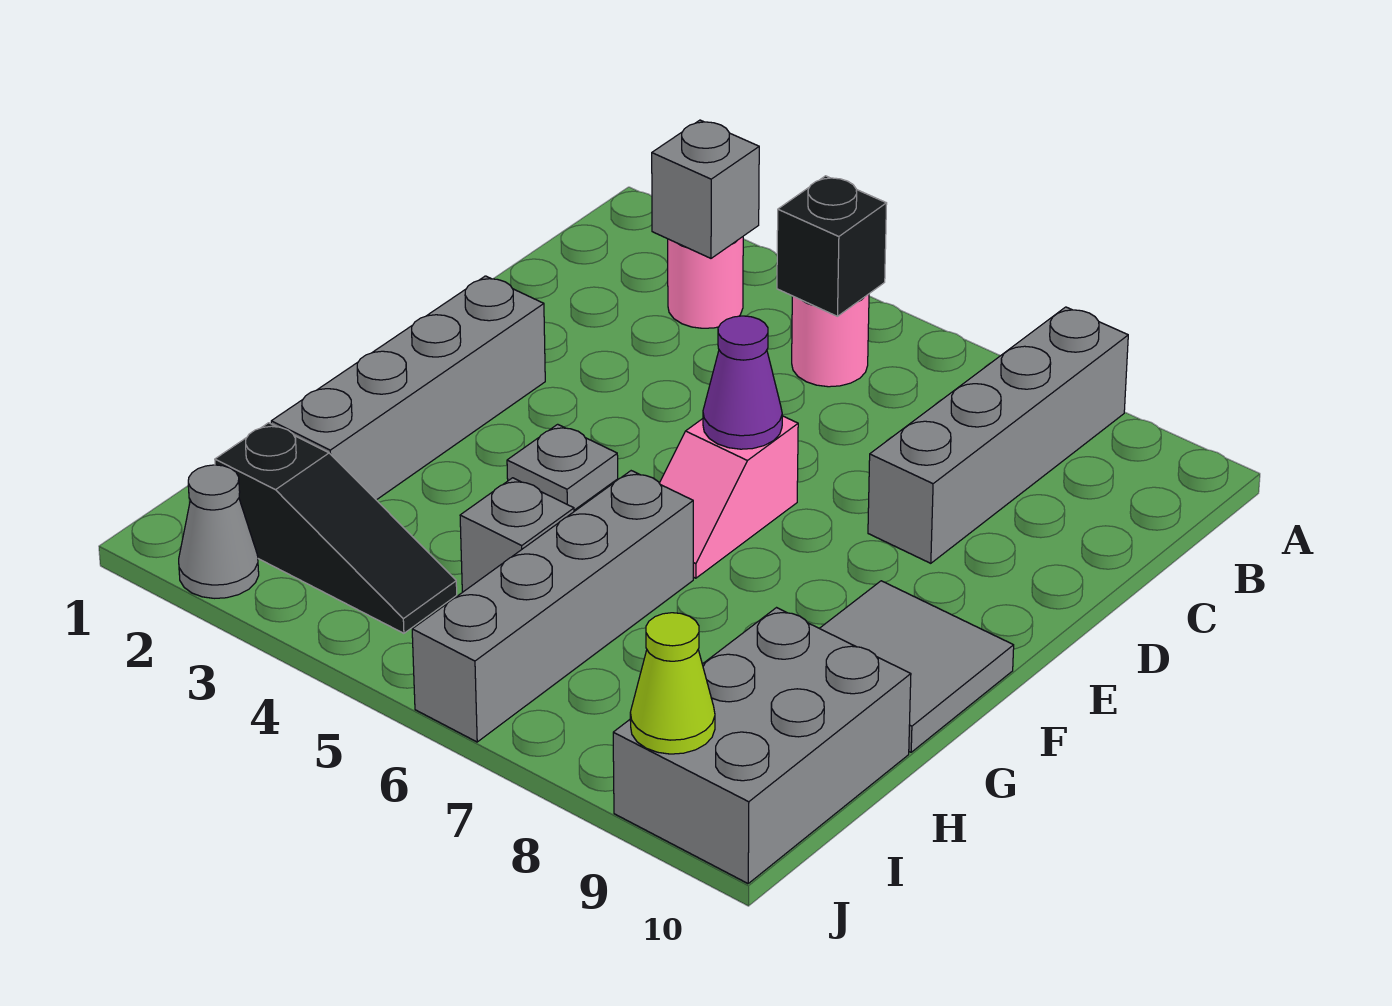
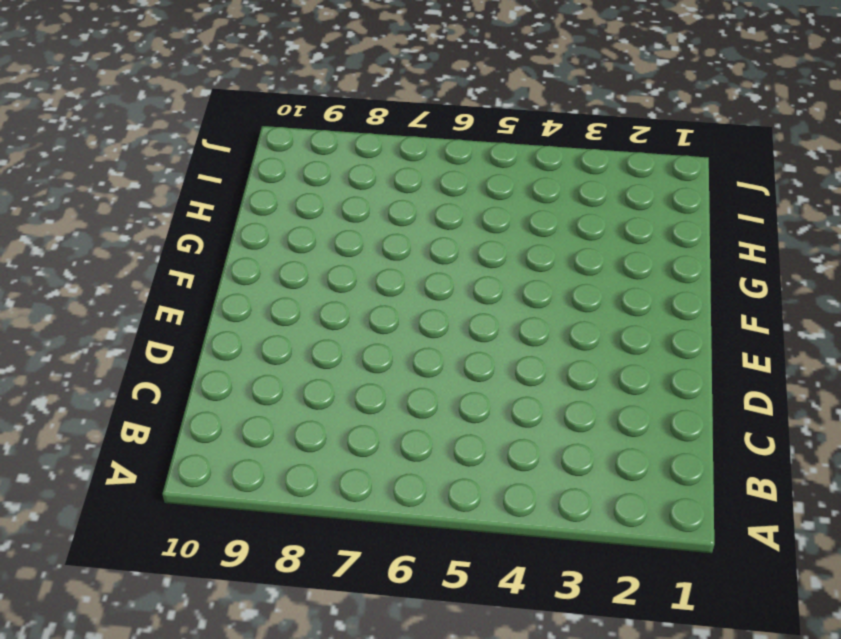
none -> grey brick A8:D8 level 1
none -> pink round brick B3 level 1
none -> pink round brick B5 level 1

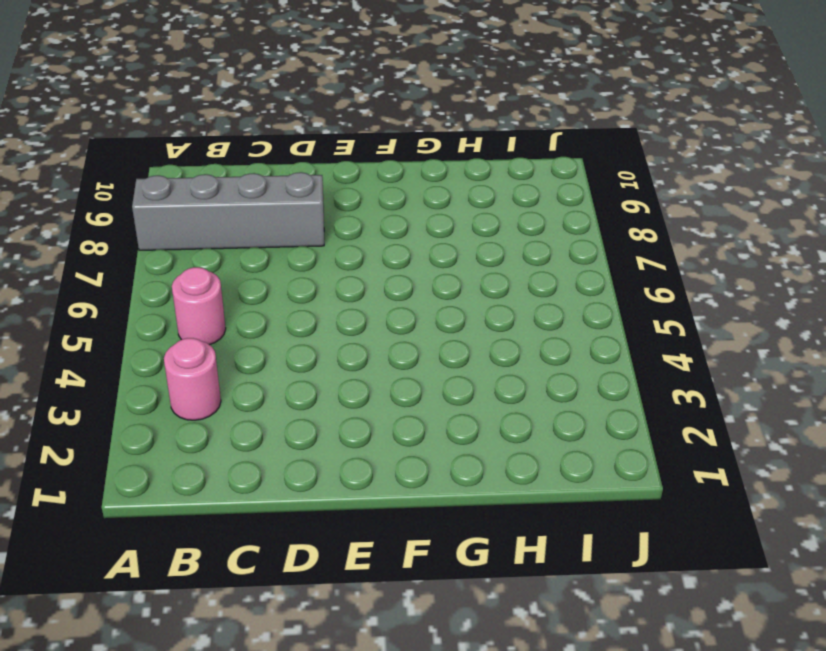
none -> grey brick E2:H2 level 1
none -> pink slope E6:F6 level 1 top E
none -> grey plate F4 level 1

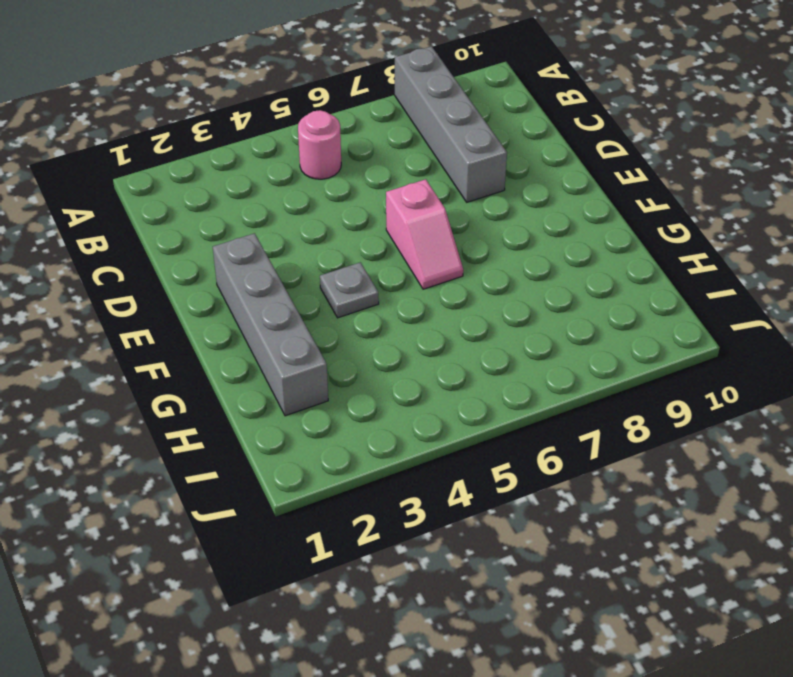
none -> pink round brick B3 level 1
none -> grey tile F9:G10 level 1
none -> grey brick G6:J6 level 1

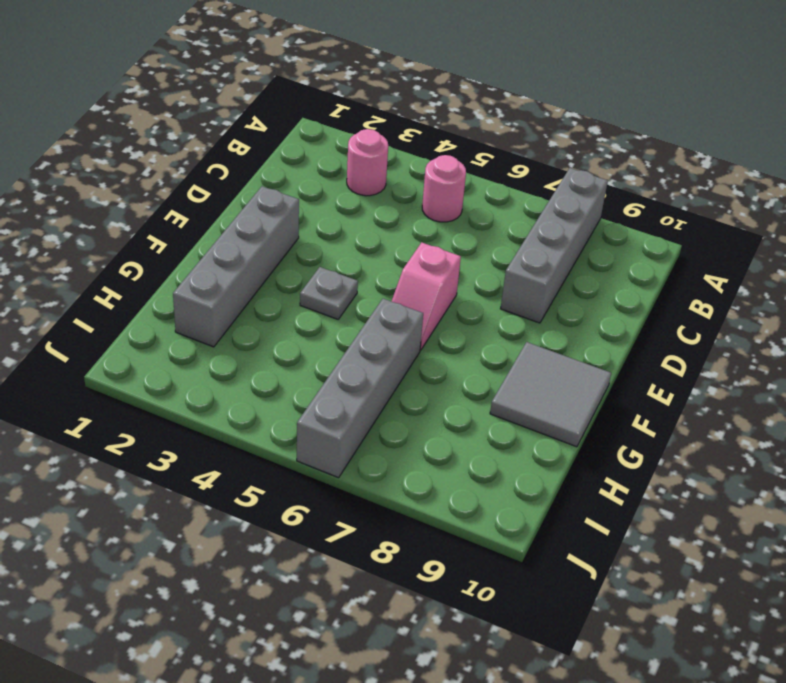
none -> grey brick H5 level 1
none -> grey brick H9:J10 level 1
none -> black slope I2:I4 level 1 top 2

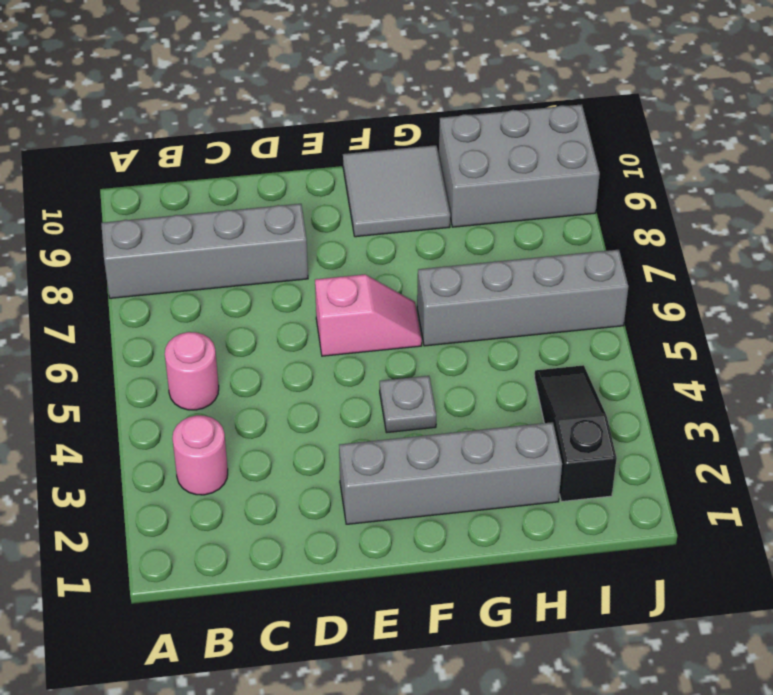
none -> grey brick H5 level 1
none -> grey cone J2 level 1
none -> grey brick B3 level 2

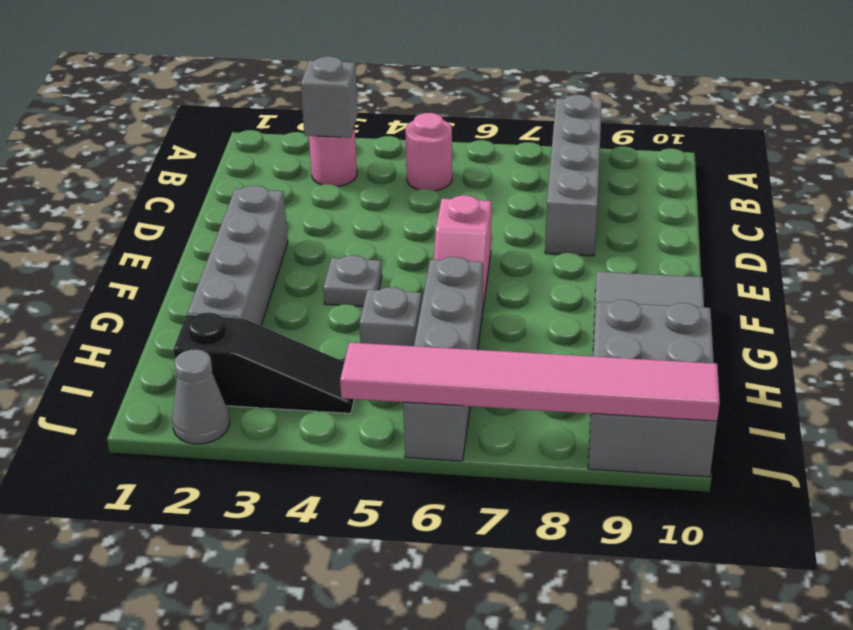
pink tile J5:J10 level 2 -> lime cone J9 level 2
none -> black brick B5 level 2
none -> purple cone E6 level 2

